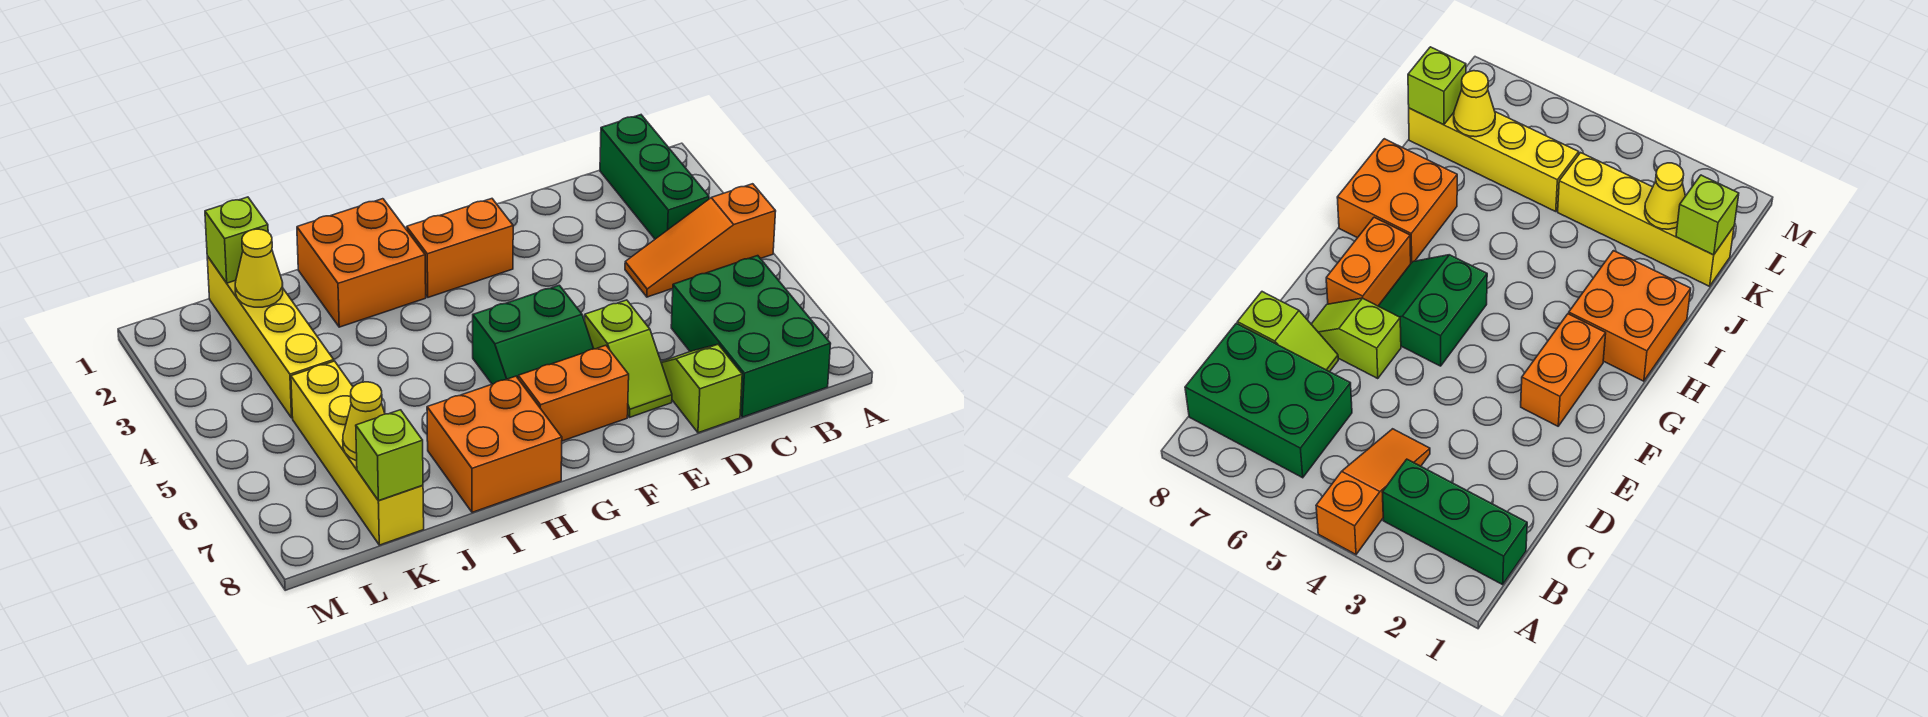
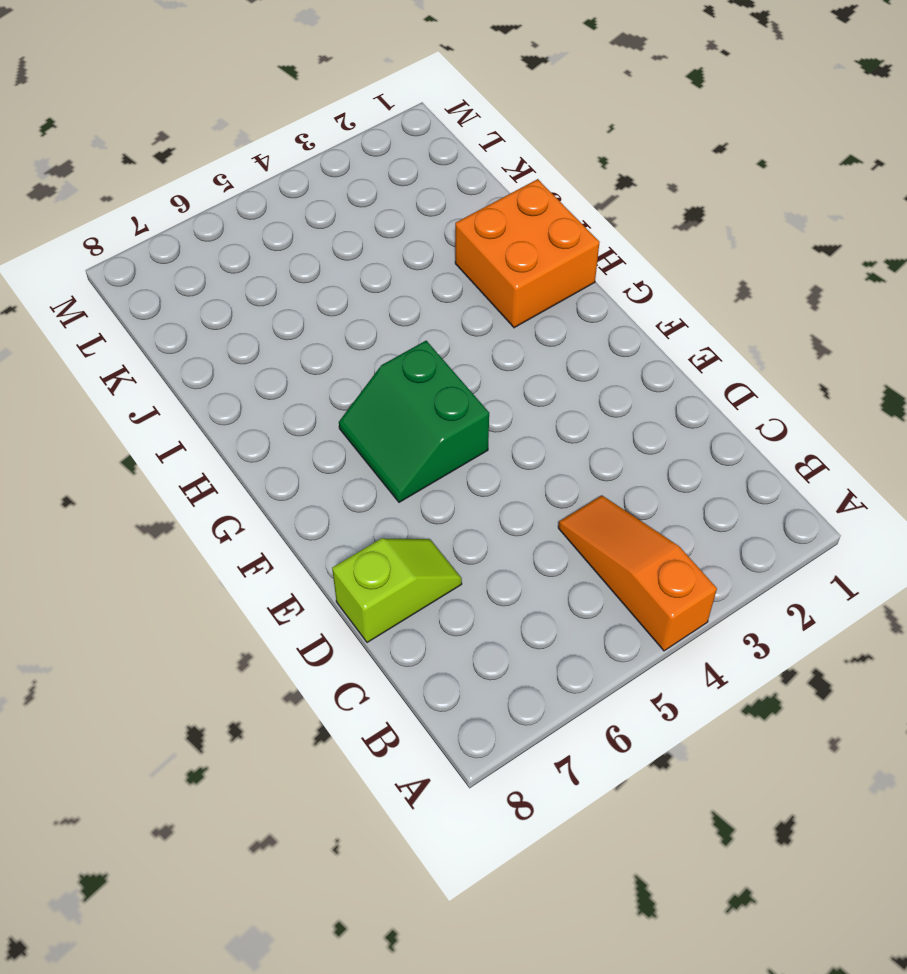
none -> green brick B1:B3 level 1
none -> green brick B6:C8 level 1
none -> lime slope E6:E7 level 1 top 6

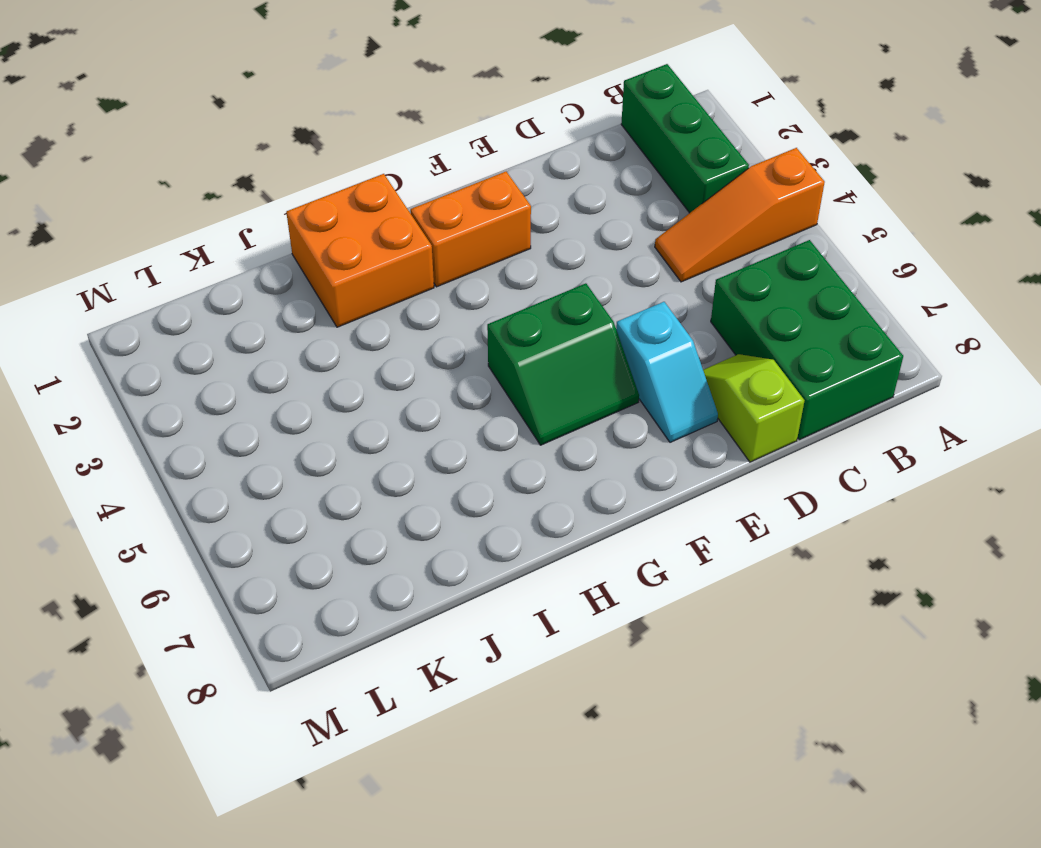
cyan slope E6:E7 level 1 top 6 -> lime slope E6:E7 level 1 top 6
none -> orange brick F7:G7 level 1
none -> orange brick H7:I8 level 1
none -> yellow brick K1:K4 level 1

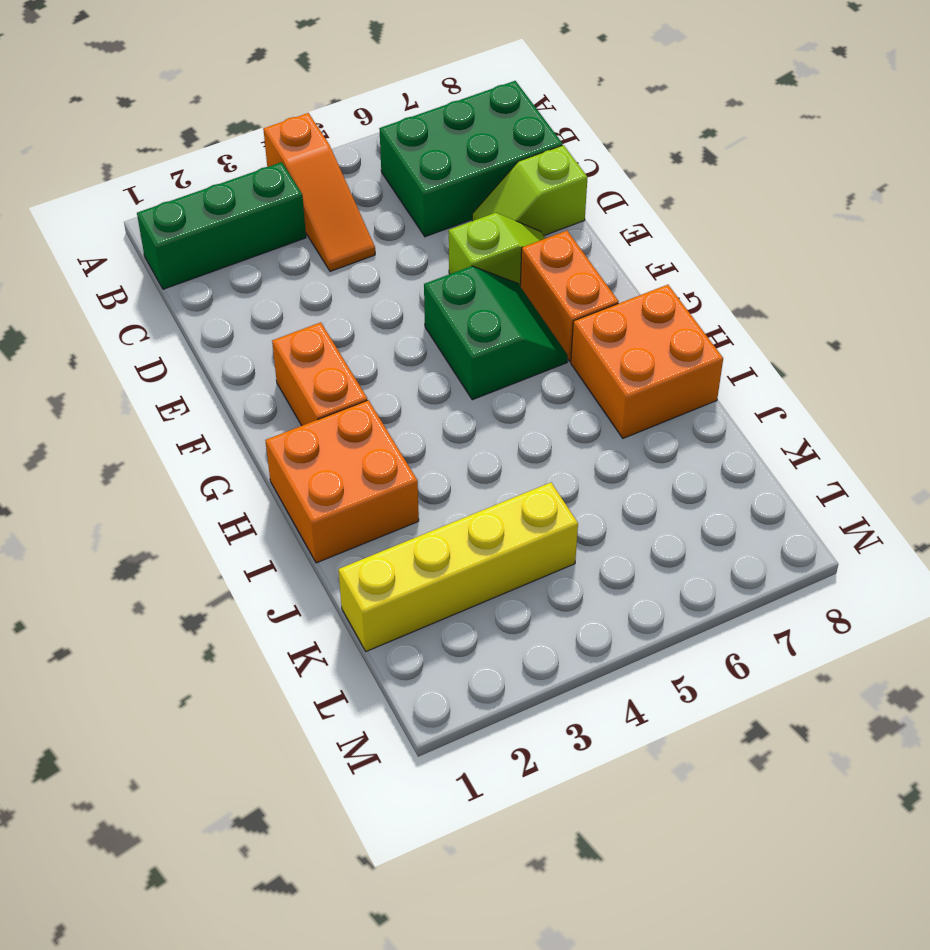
none -> yellow brick K5:K8 level 1
none -> lime brick K1 level 2
none -> yellow cone K2 level 2

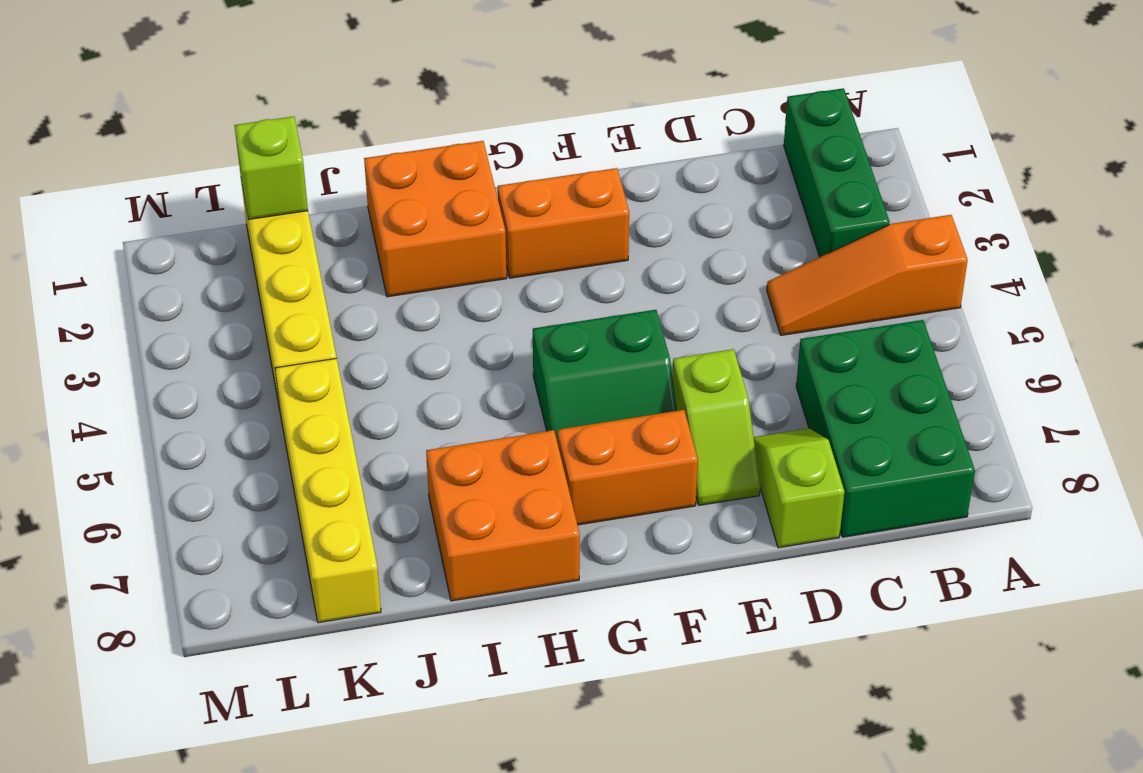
none -> yellow cone K2 level 2
none -> yellow cone K7 level 2
none -> lime brick K8 level 2

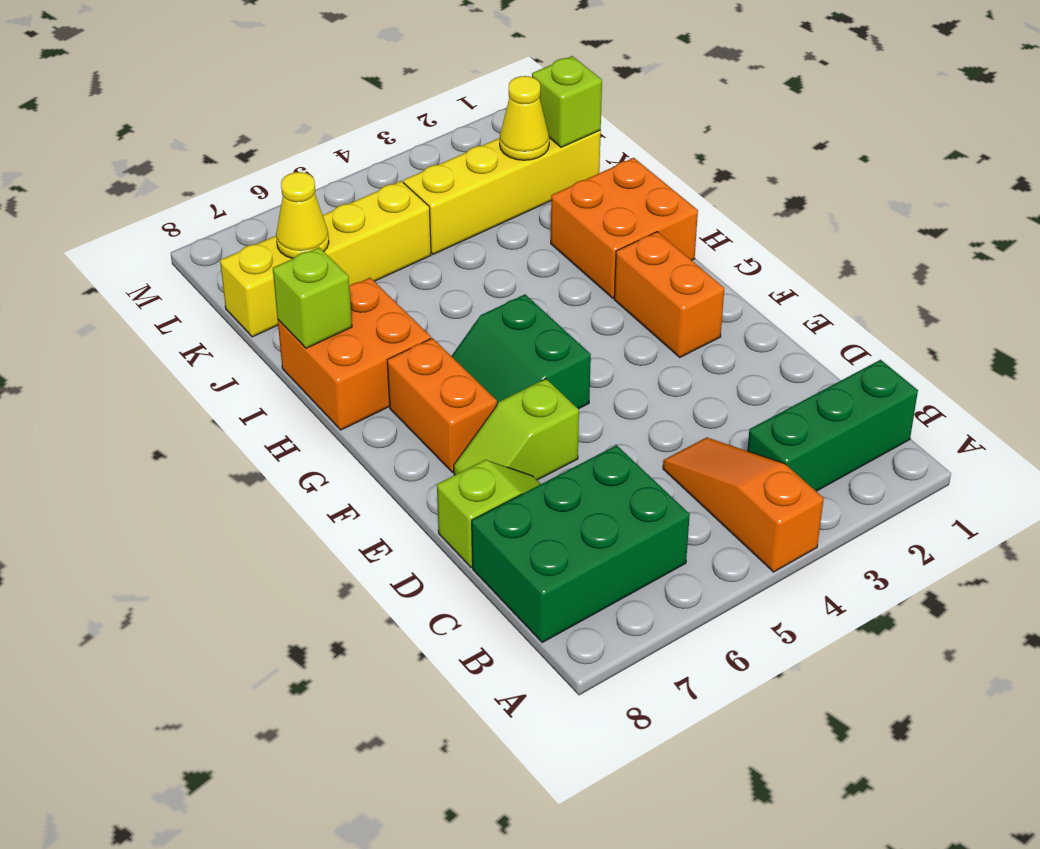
lime brick I8 level 2 -> lime brick K8 level 2

